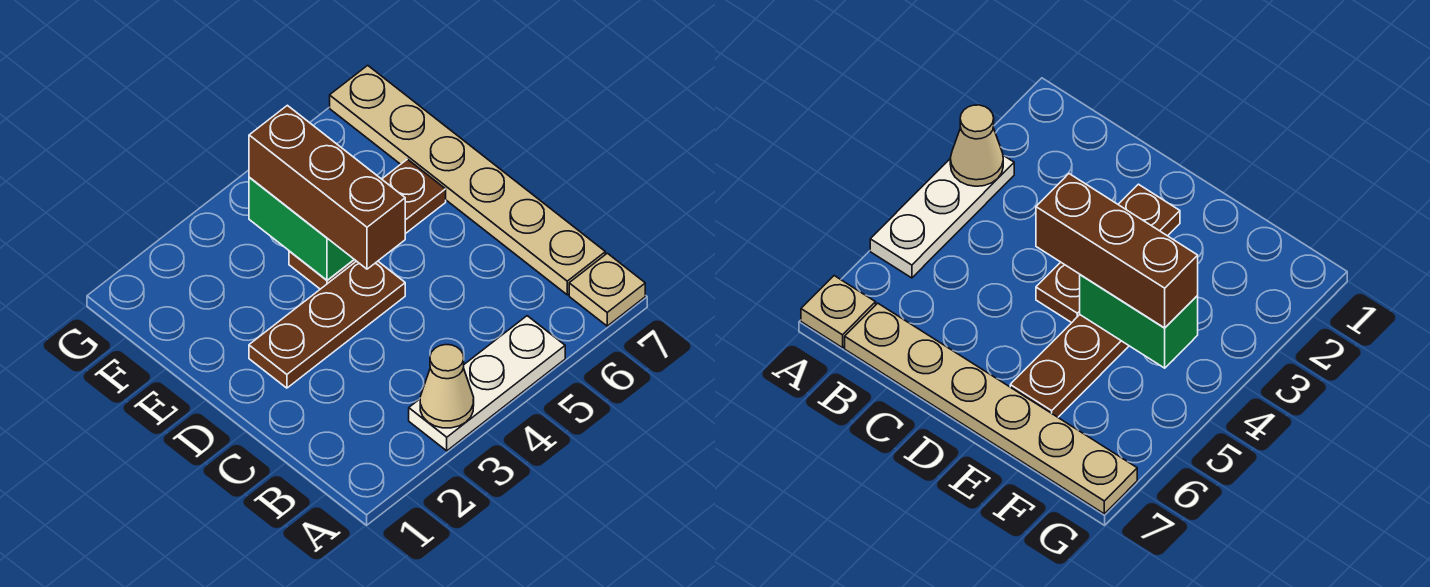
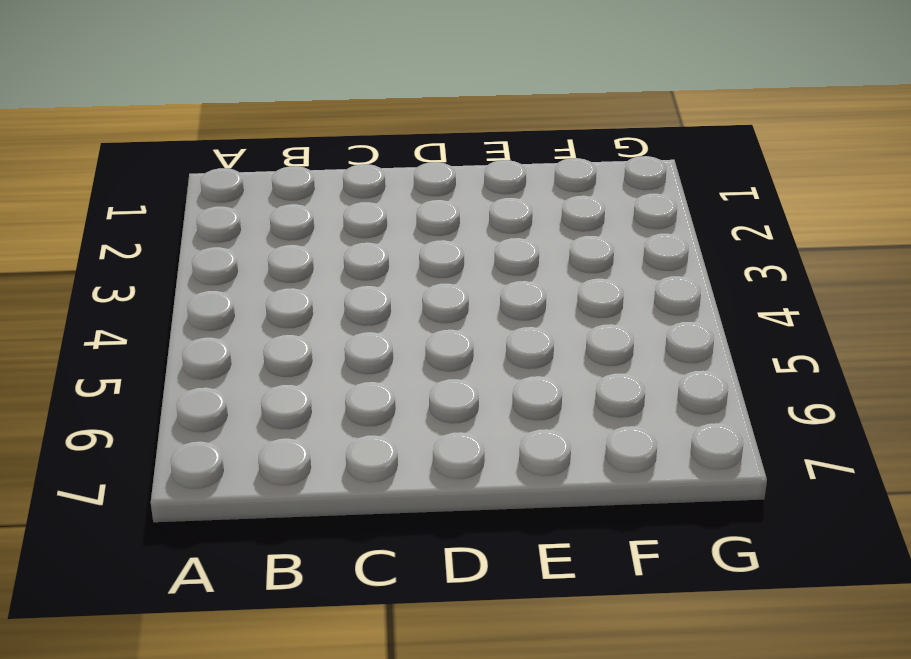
none -> white plate A3:A5 level 1
none -> tan plate A7 level 1

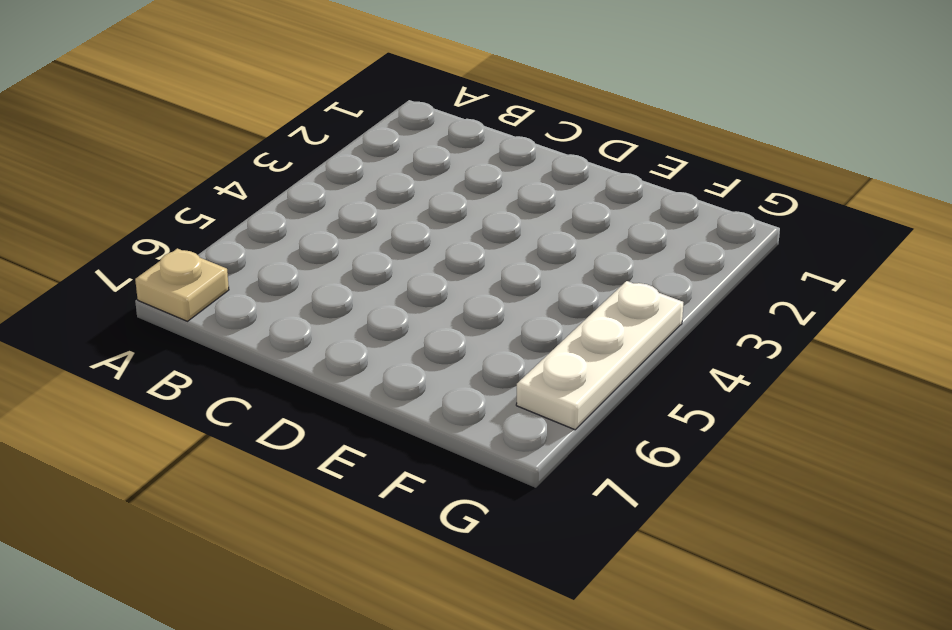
white plate G4:G6 level 1 -> white plate A3:A5 level 1
none -> tan plate B7:G7 level 1
none -> brown plate D2:D4 level 1

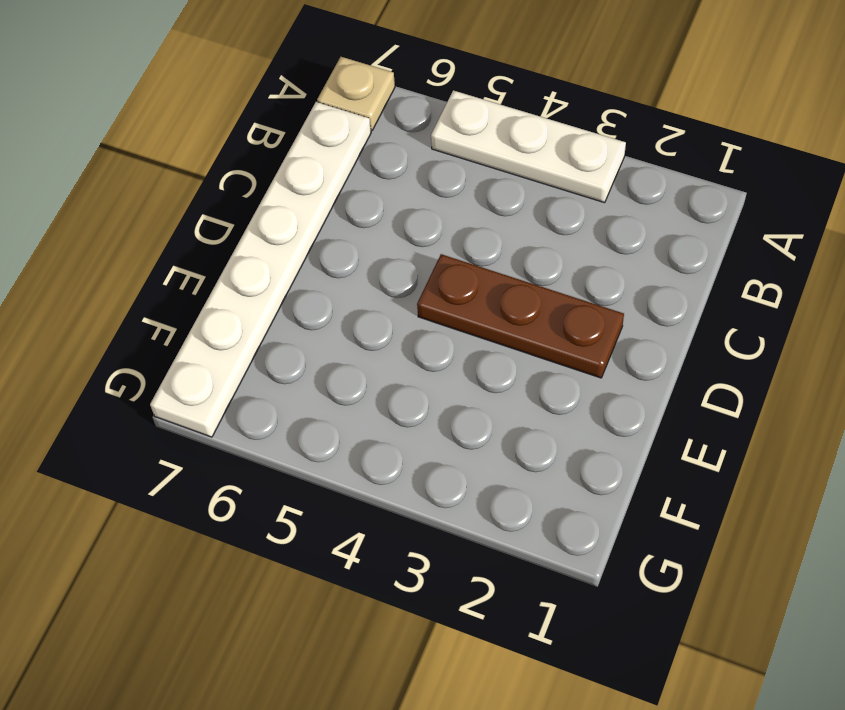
white plate B7:G7 level 1 -> tan plate B7:G7 level 1
none -> brown plate E4:E6 level 1
none -> tan cone A3 level 2

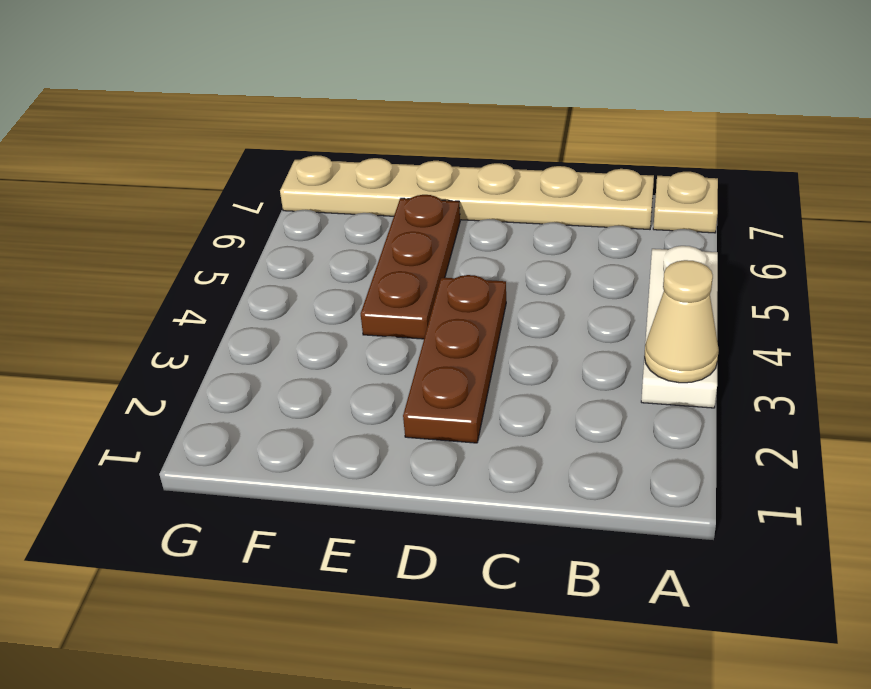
none -> green brick E4:F4 level 2
none -> brown brick D4:F4 level 3

